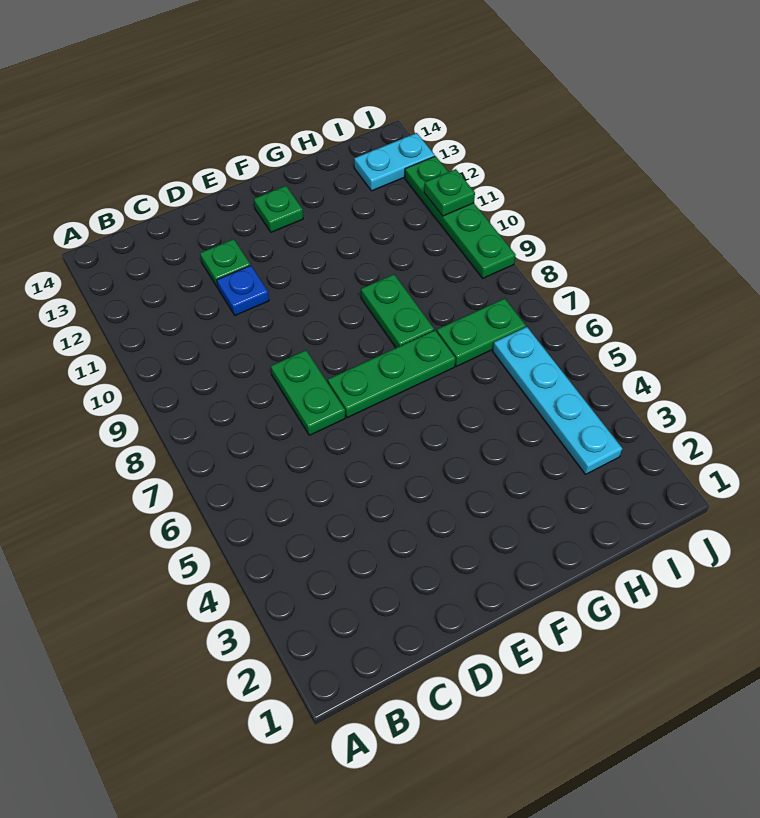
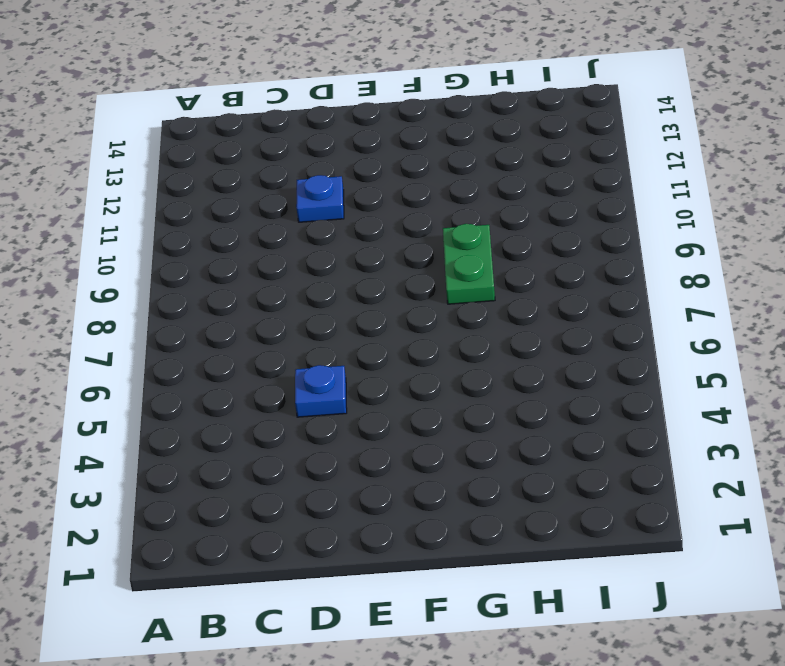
blue plate D5 level 1 -> none
none -> green plate D7:D8 level 1
none -> green plate D12 level 1

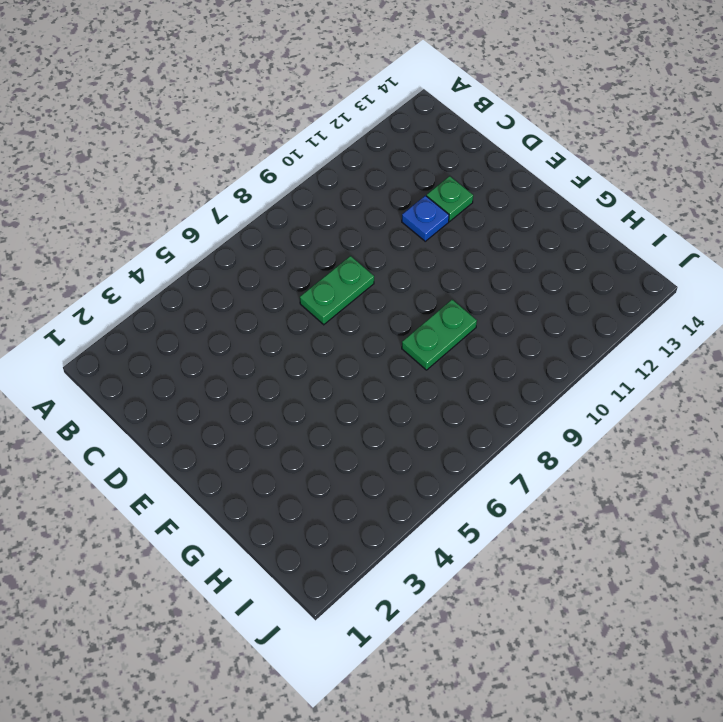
none -> green plate E7:G7 level 1
none -> green plate F13 level 1

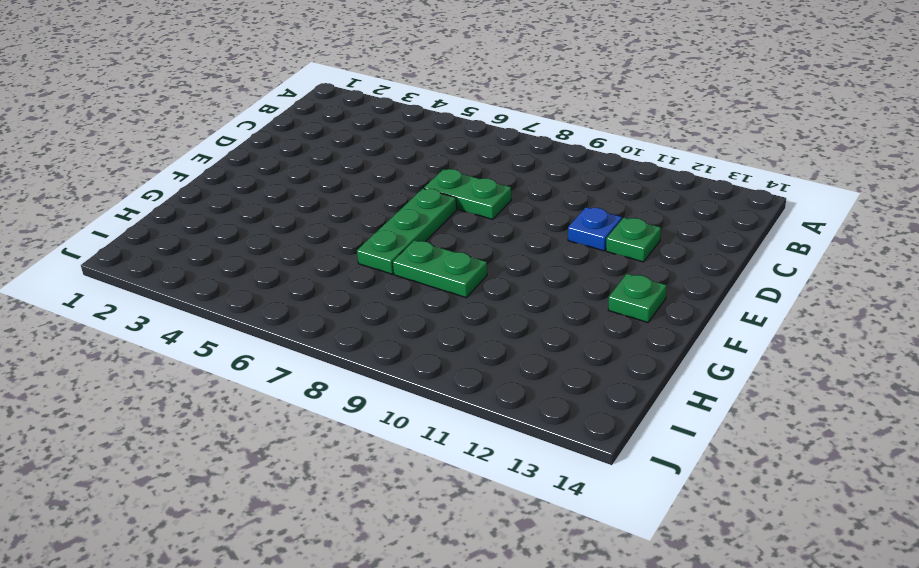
none -> green plate H7:I7 level 1
none -> cyan plate I3:I6 level 1

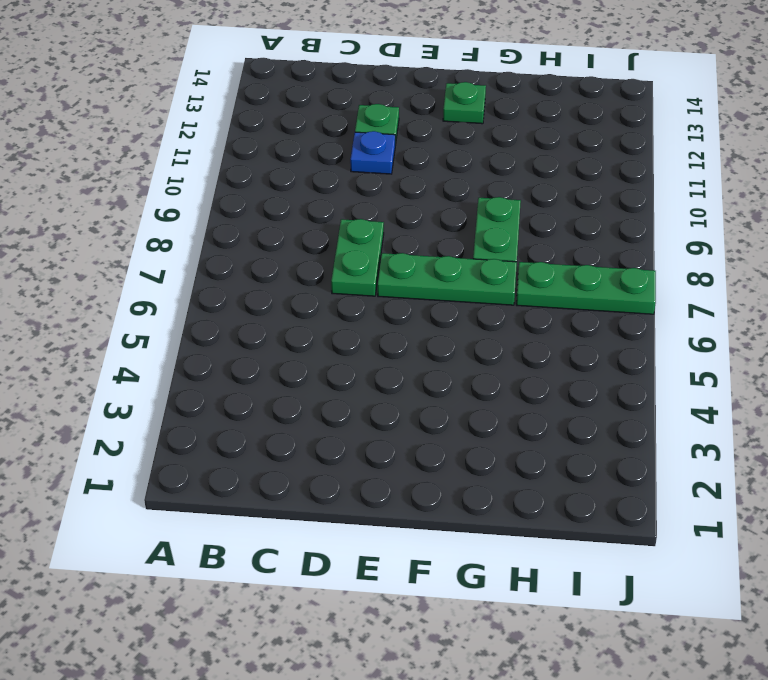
green plate H7:J7 level 1 -> green plate H7:I7 level 1
none -> cyan plate I3:I6 level 1
none -> cyan plate I13:J13 level 1

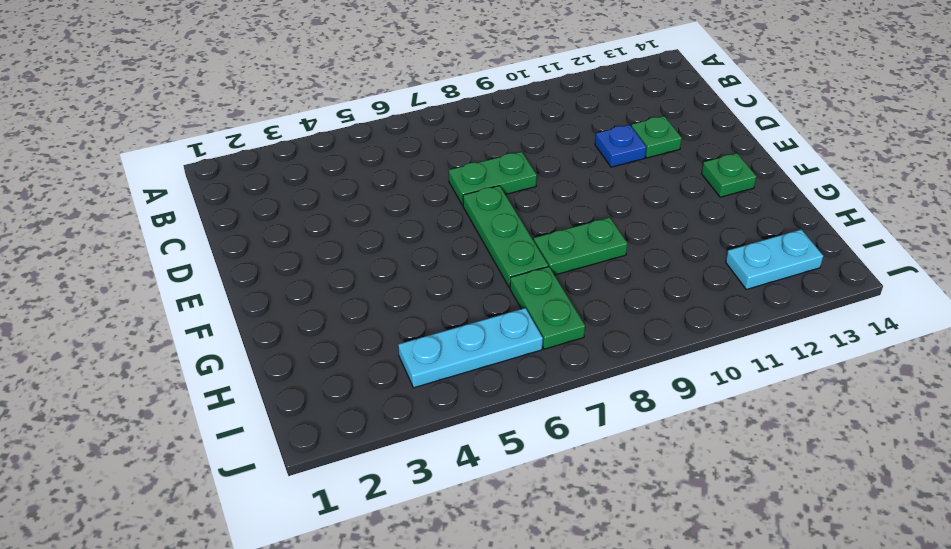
cyan plate I4:I6 level 1 -> cyan plate I3:I6 level 1
cyan plate I12:I13 level 1 -> cyan plate I13:J13 level 1
none -> green plate J9:J12 level 1
none -> green plate J11 level 2

